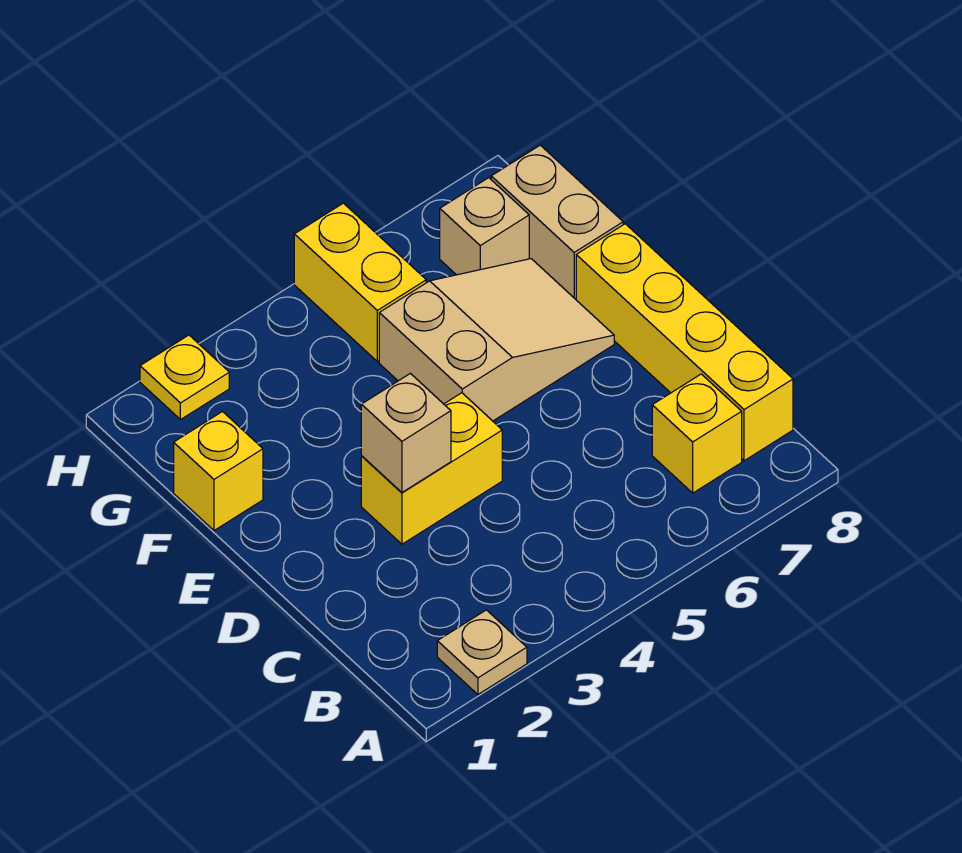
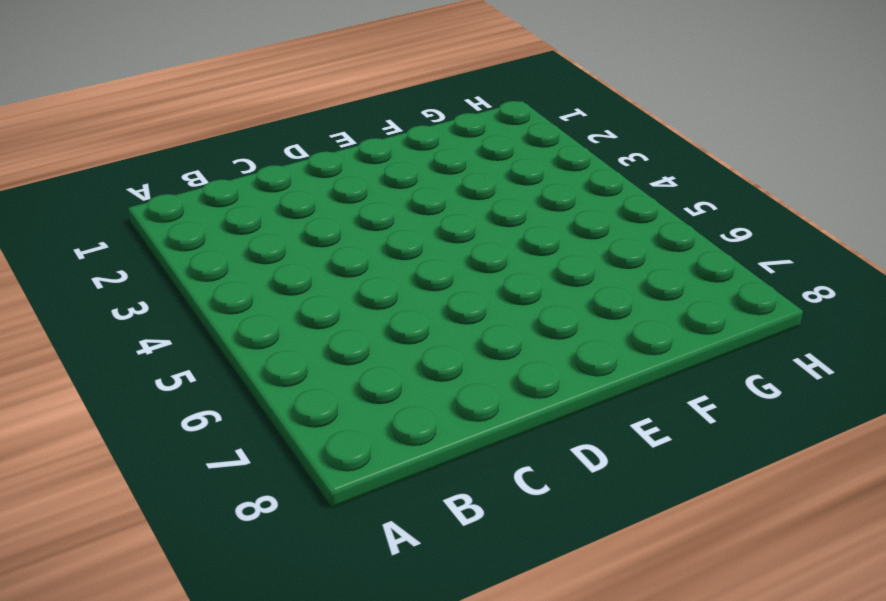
none -> tan plate A2 level 1
none -> yellow brick B7 level 1

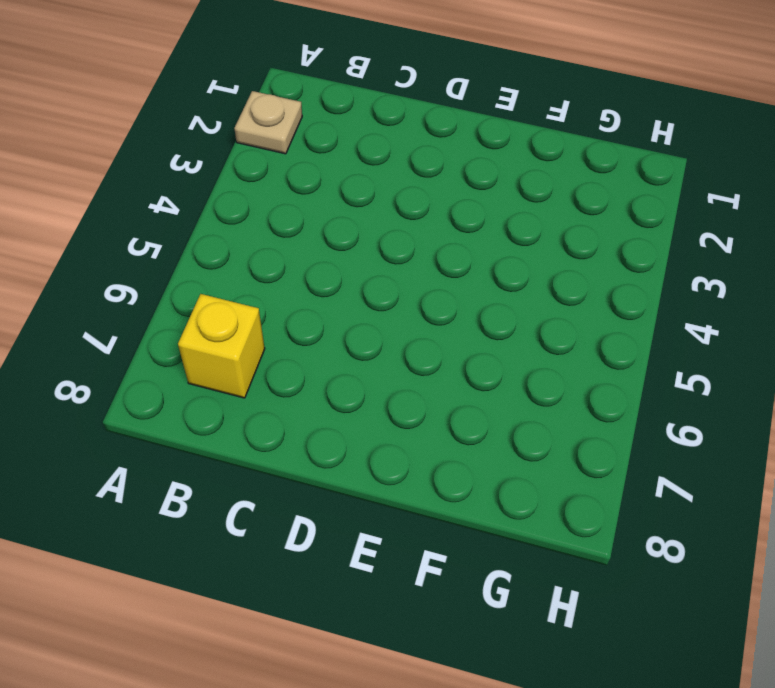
none -> yellow brick B8:E8 level 1
none -> yellow brick D3:D4 level 1

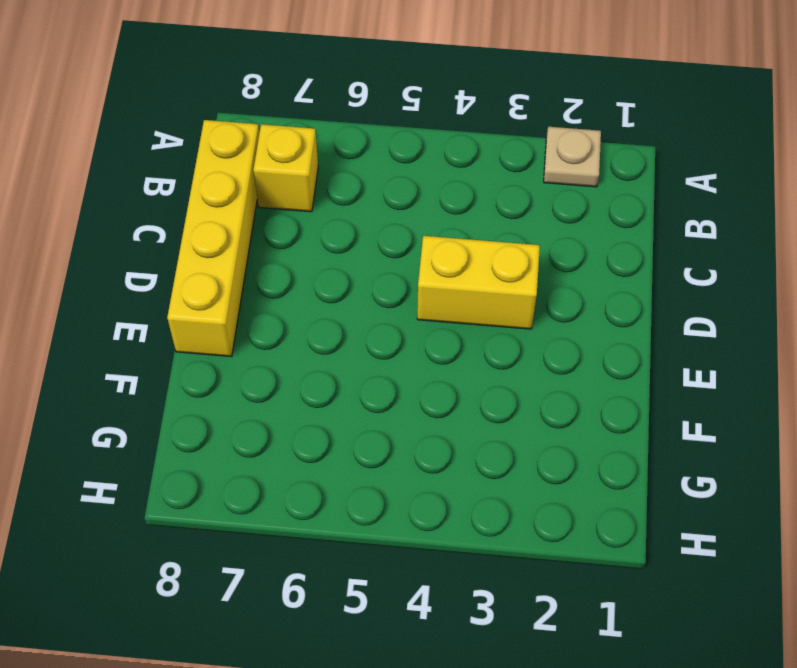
none -> tan slope E5:F7 level 1 top 5
none -> yellow brick F1 level 1

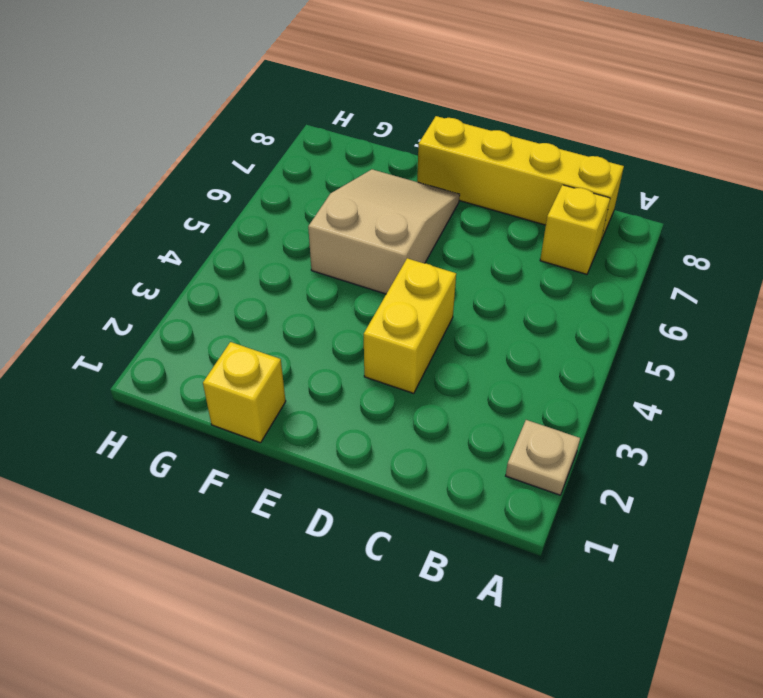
none -> tan brick F8:G8 level 1
none -> yellow brick G5:H5 level 1

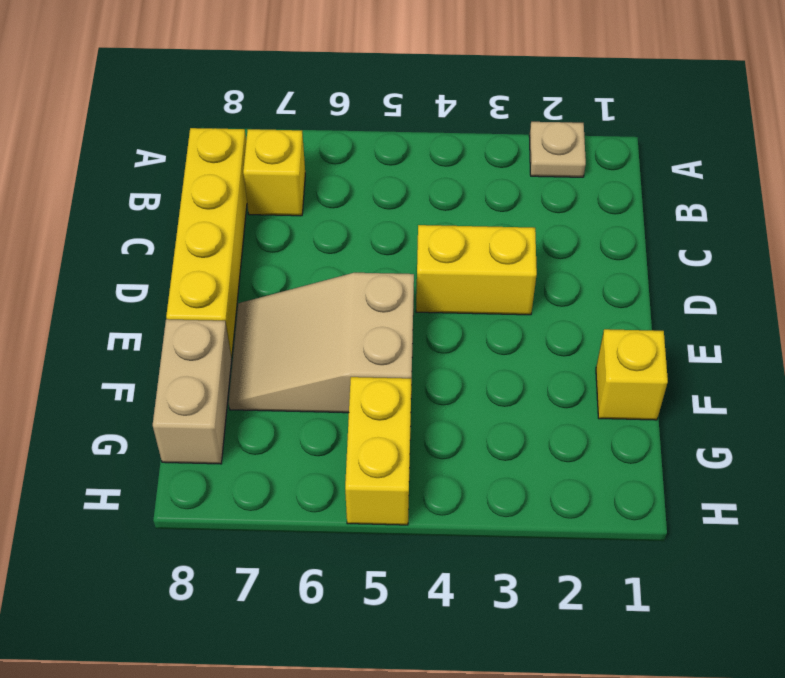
none -> tan brick G7 level 1
none -> yellow plate H2 level 1

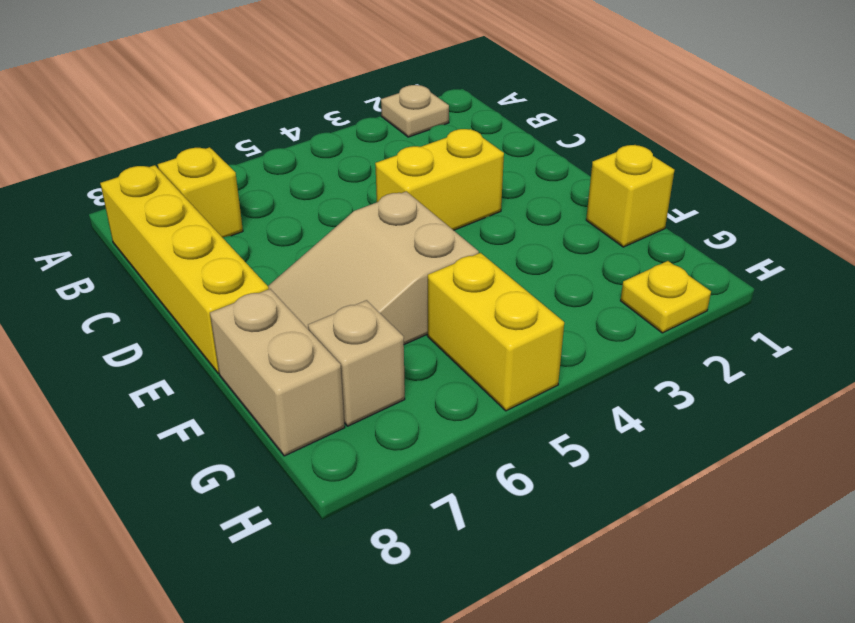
none -> tan brick D3 level 2

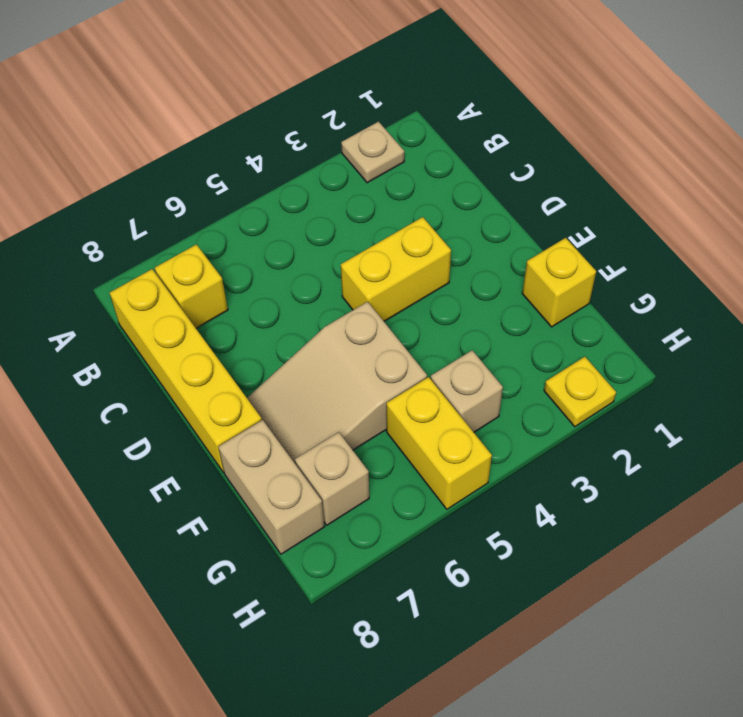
tan brick G4 level 1 -> tan brick D3 level 2

